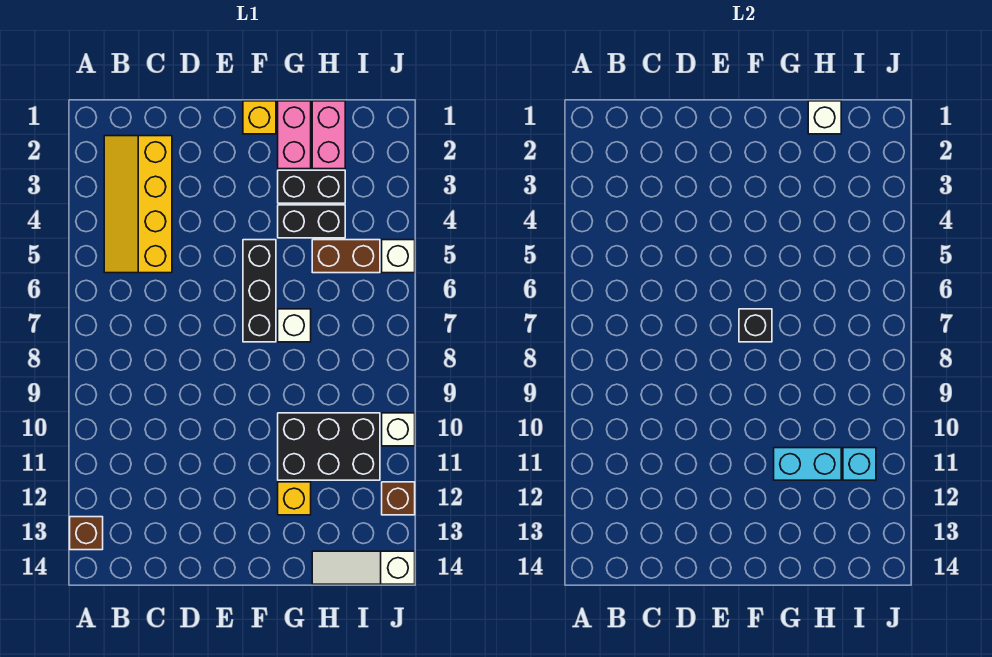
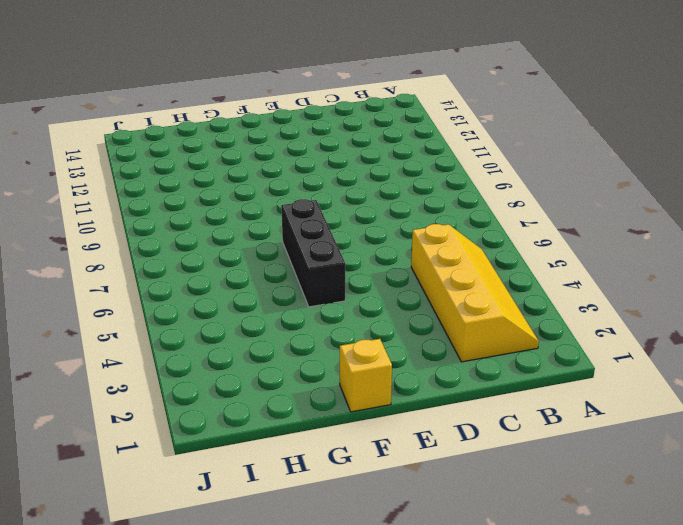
none -> brown brick A13 level 1
none -> pink brick G1:G2 level 1
none -> black brick G3:H3 level 1

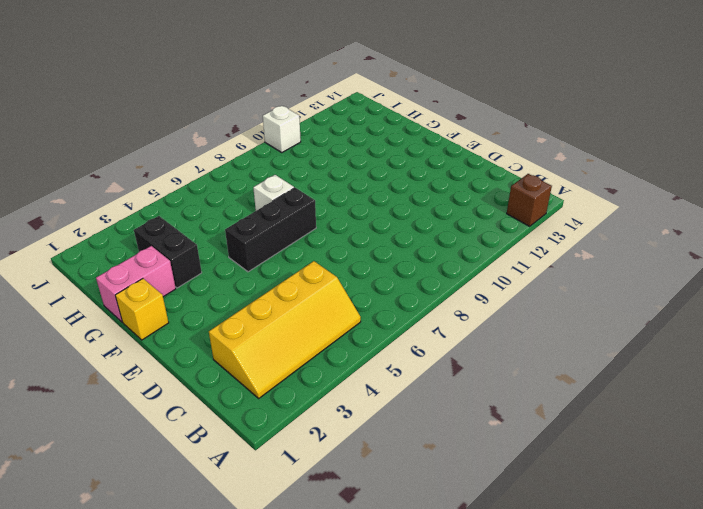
none -> black brick G4:H4 level 1
none -> black brick G10:I11 level 1
none -> yellow brick G12 level 1

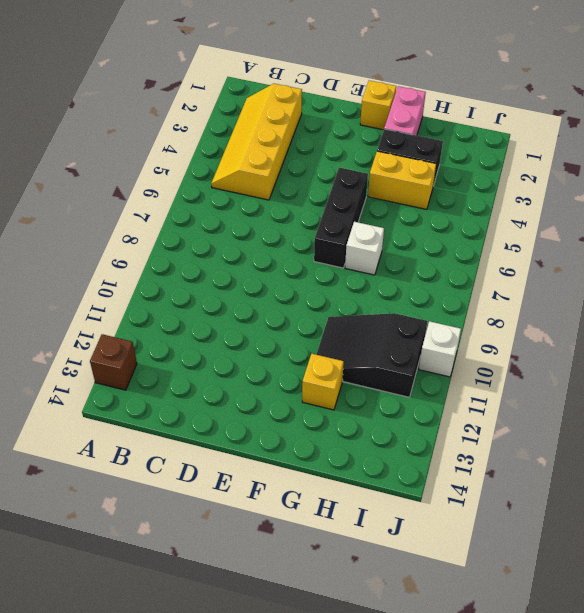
yellow brick G4:H4 level 1 -> black brick G4:H4 level 1
black slope G10:I11 level 1 top I -> black brick G10:I11 level 1
none -> pink brick H1:H2 level 1
none -> brown brick H5:I5 level 1
none -> white slope H14:J14 level 1 top J

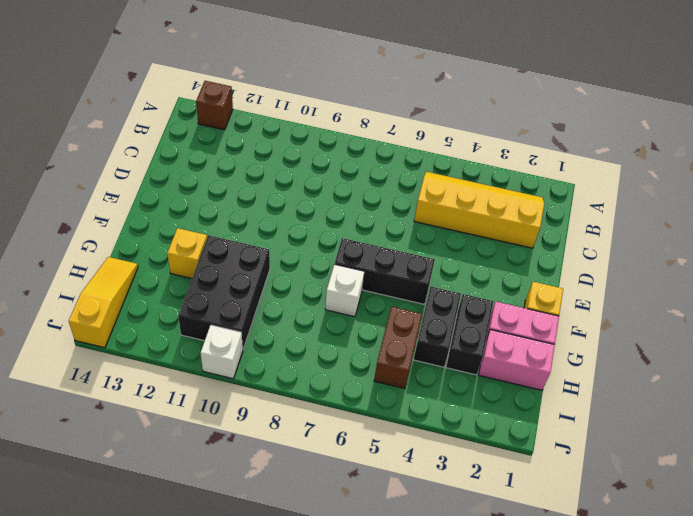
yellow slope H14:J14 level 1 top J -> white slope H14:J14 level 1 top J
none -> white brick J5 level 1
none -> brown brick J12 level 1
none -> black brick F7 level 2

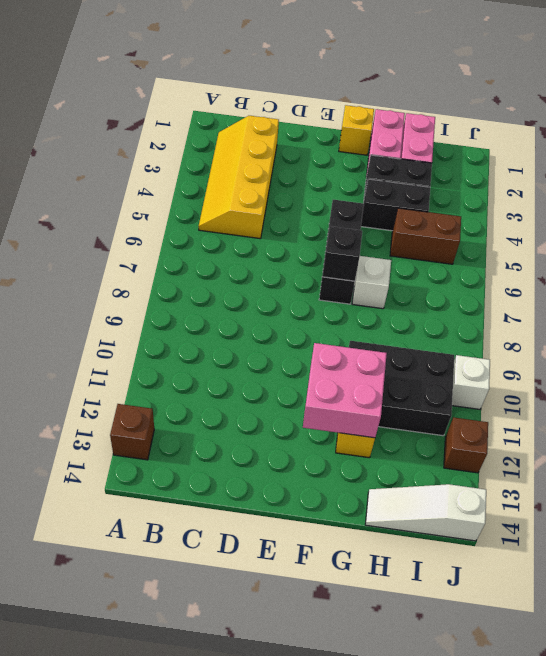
pink brick F11:G12 level 2 -> cyan brick G11:H11 level 2
none -> white brick J5 level 1
none -> white brick H1 level 2
none -> cyan brick I11 level 2

